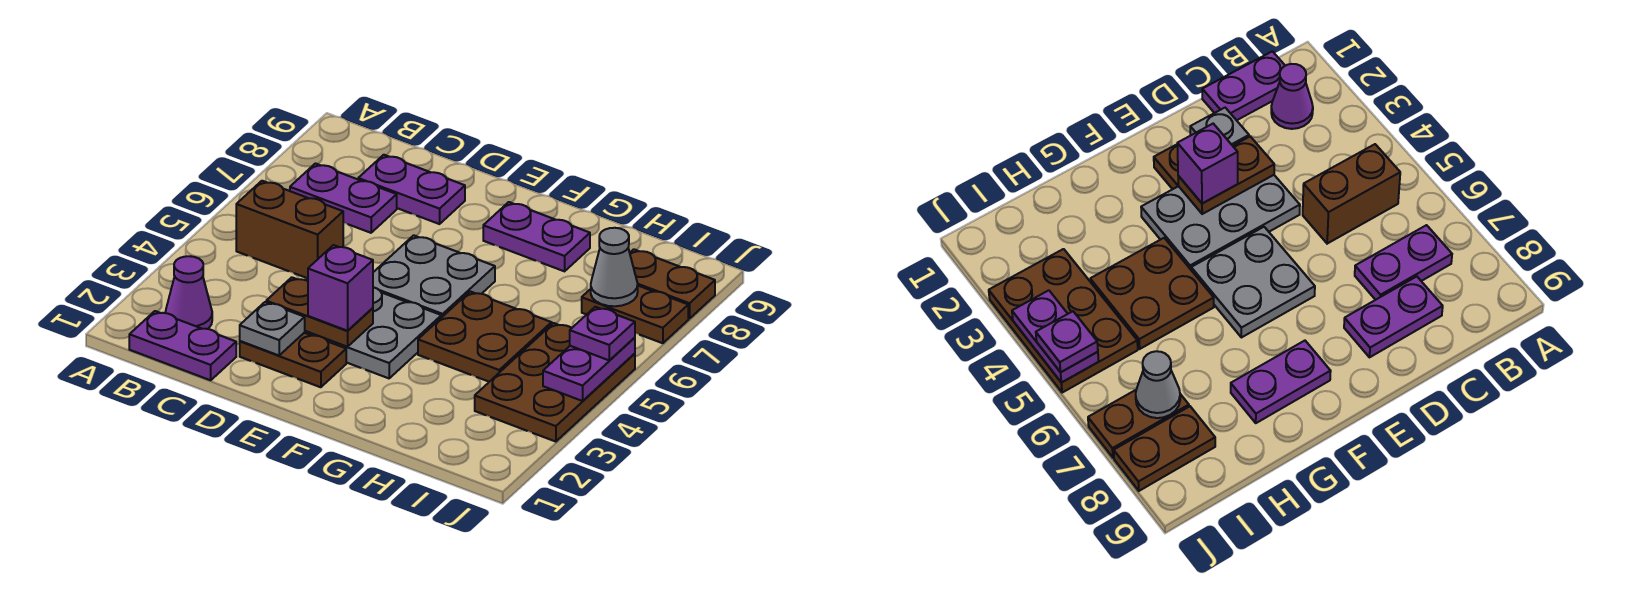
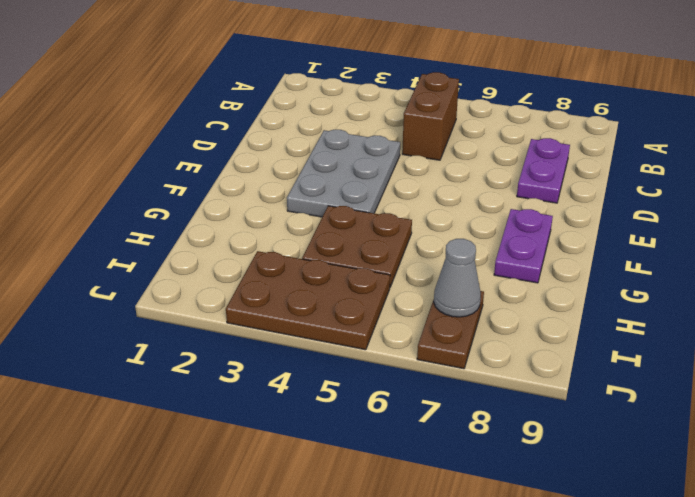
none -> purple plate B1:C1 level 1
none -> purple cone B2 level 1
none -> purple plate B7:C7 level 1

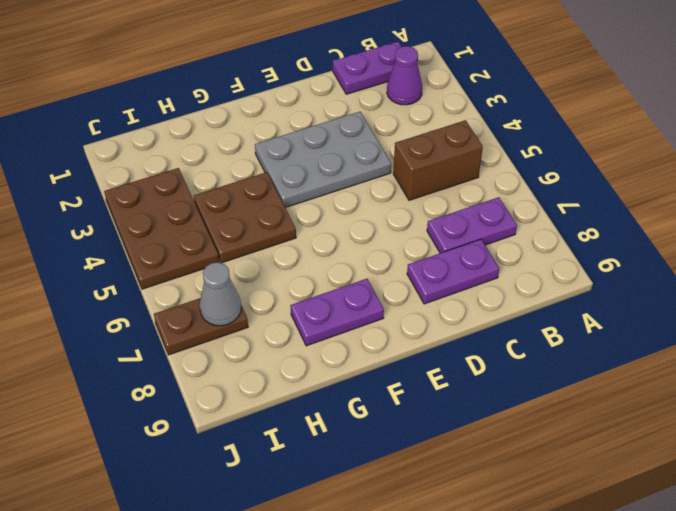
none -> brown plate D2:E2 level 1
none -> grey plate E5:F6 level 1
none -> brown plate I8:J8 level 1

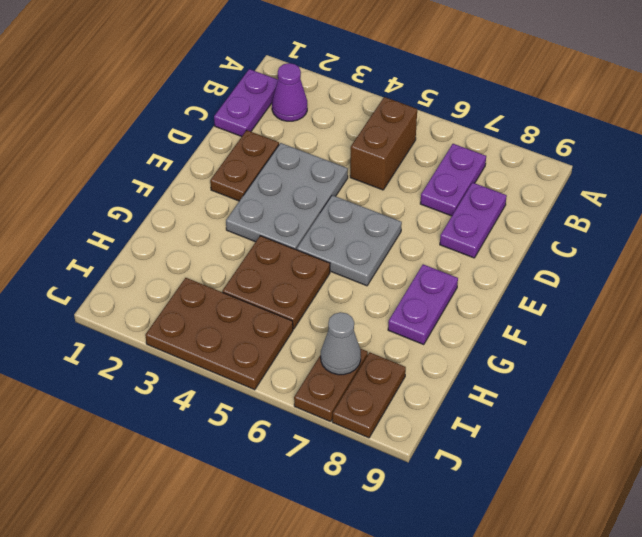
none -> grey plate D2 level 2
none -> brown plate D3:E3 level 2
none -> purple plate J4:J5 level 2

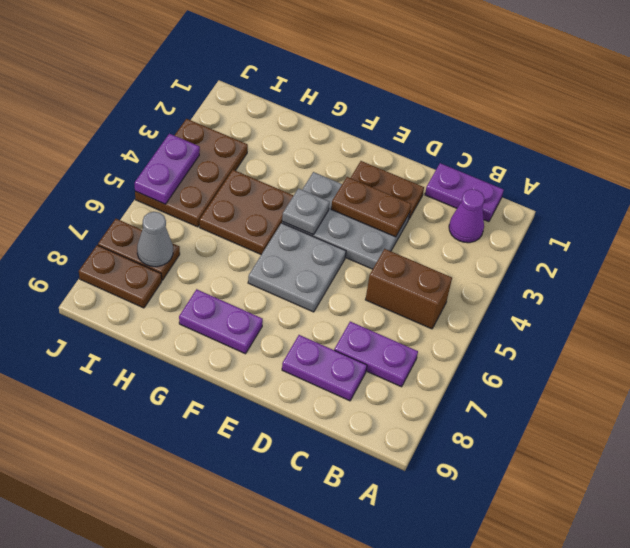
grey plate F4 level 2 -> grey plate D2 level 2
none -> purple brick E3 level 3
none -> purple plate J5 level 3

